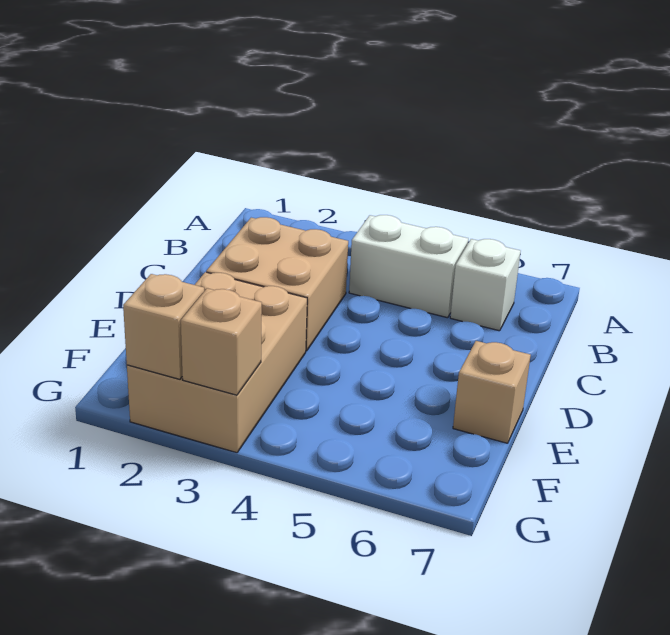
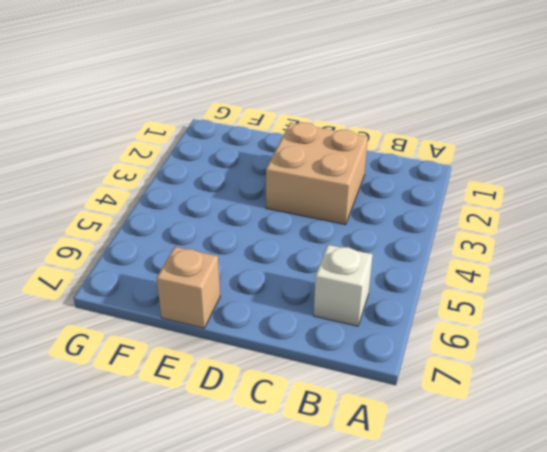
none -> white brick B4:B5 level 1
none -> tan brick E2:G3 level 1

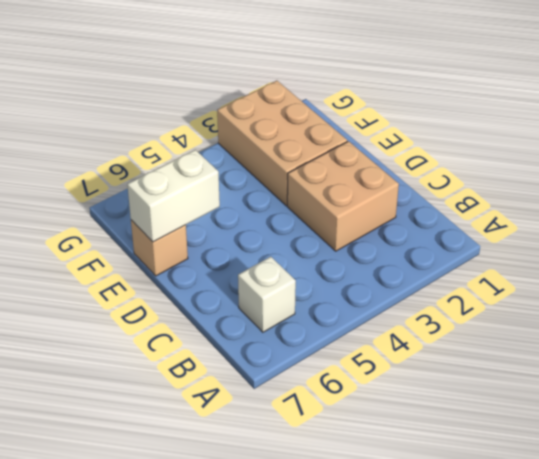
white brick E6:E7 level 2 -> white brick B4:B5 level 1
none -> tan brick G2 level 2
none -> tan brick G3 level 2

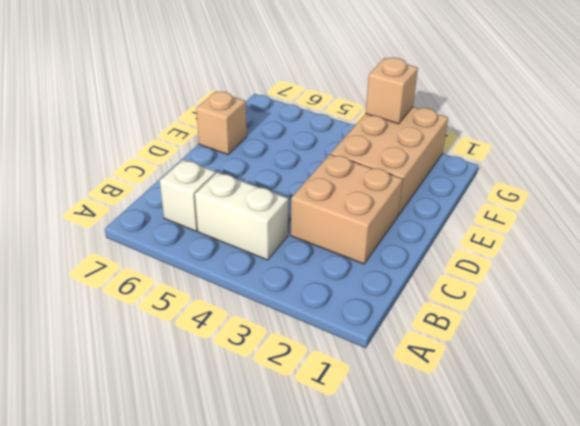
none -> tan brick G2 level 2

